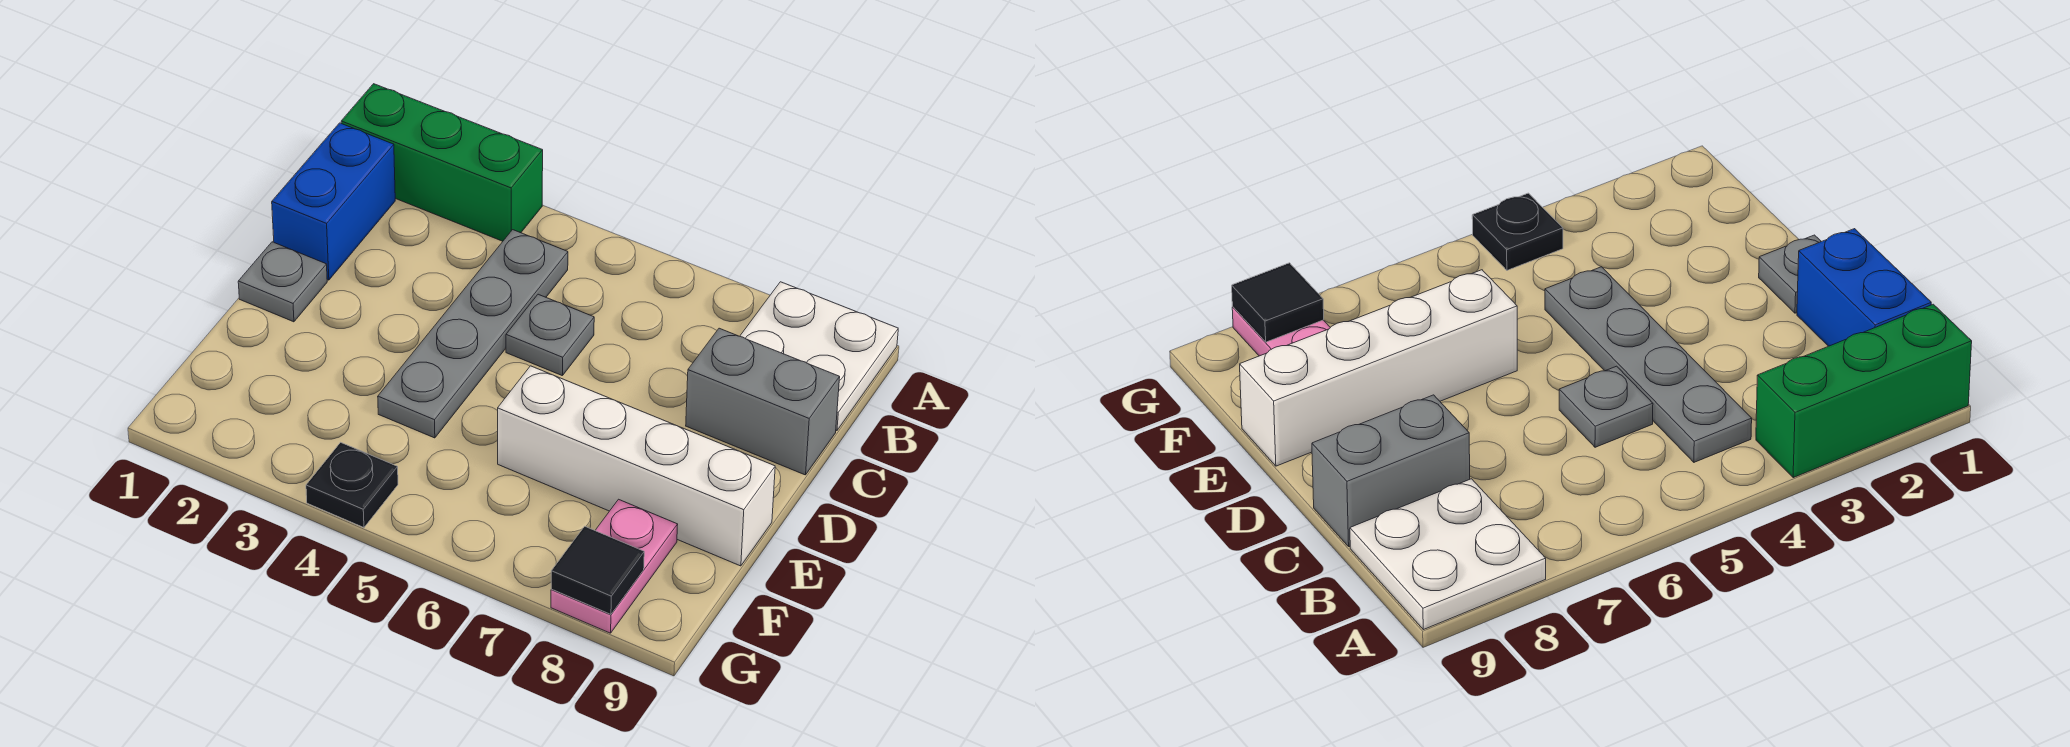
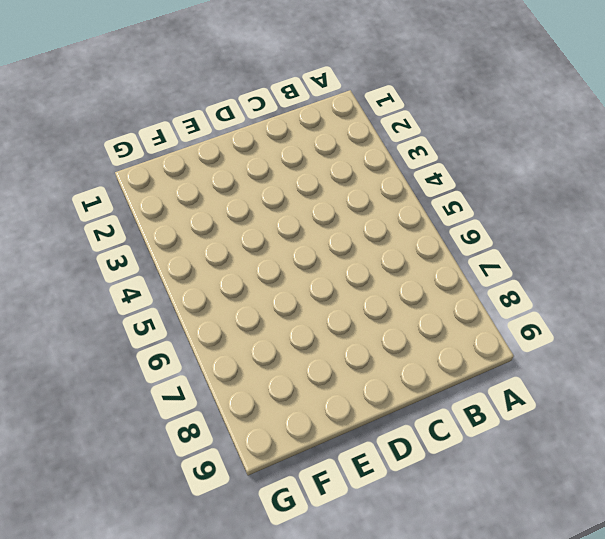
none -> green brick A1:A3 level 1
none -> white plate A8:B9 level 1

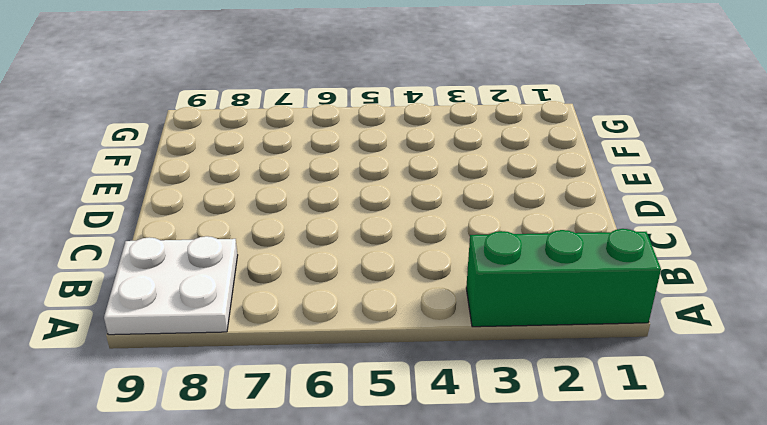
none -> blue brick B1:C1 level 1
none -> grey plate B4:E4 level 1

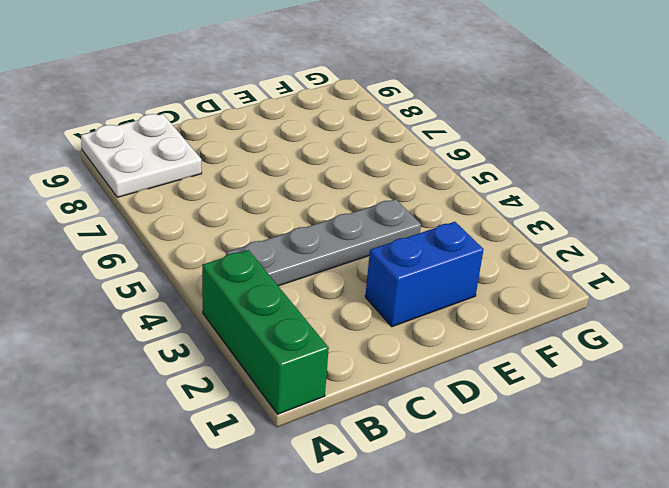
blue brick D2:E2 level 1 -> blue brick B1:C1 level 1
none -> grey plate C5 level 1
none -> grey brick C8:C9 level 1

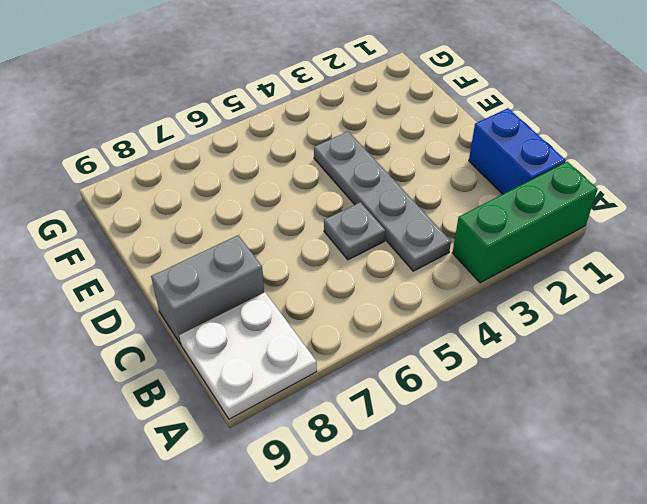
none -> grey plate D1 level 1
none -> white brick E6:E9 level 1

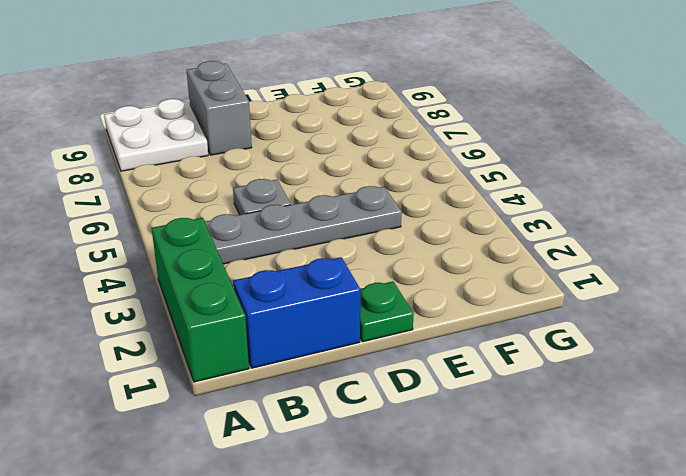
green plate D1 level 1 -> grey plate D1 level 1
none -> white brick E6:E9 level 1
none -> pink plate F8:G8 level 1

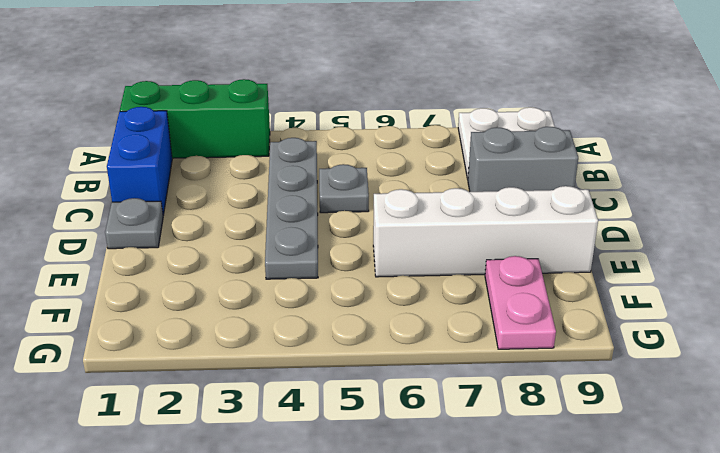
none -> black plate G4 level 1
none -> black tile G8 level 2

